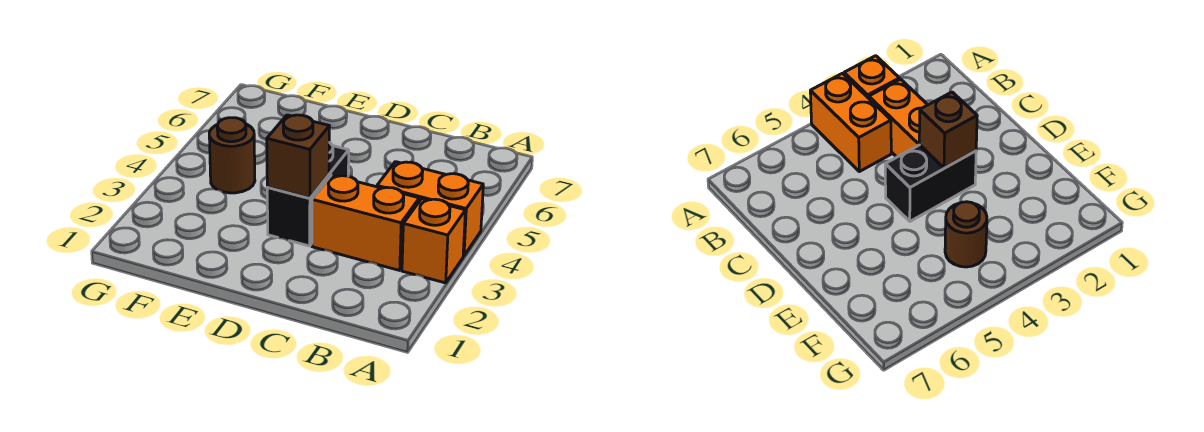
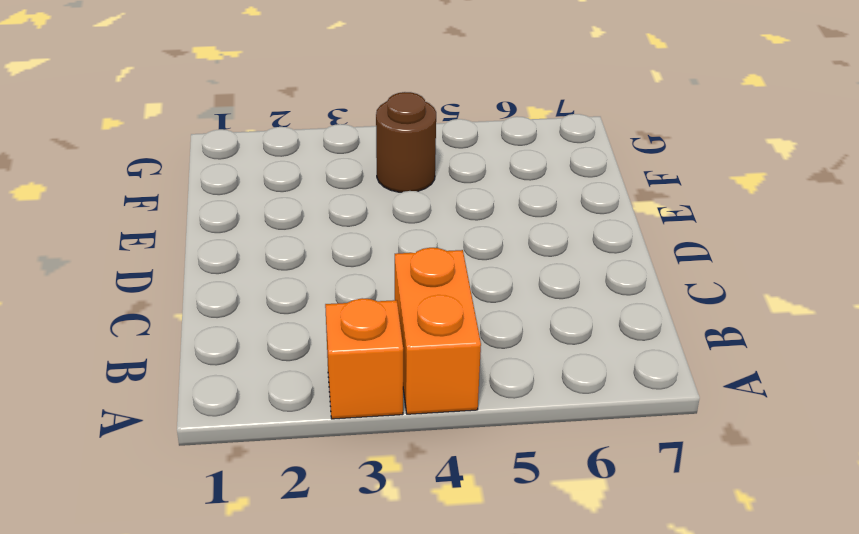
none -> orange brick B3:C3 level 1
none -> black brick D3:D4 level 1

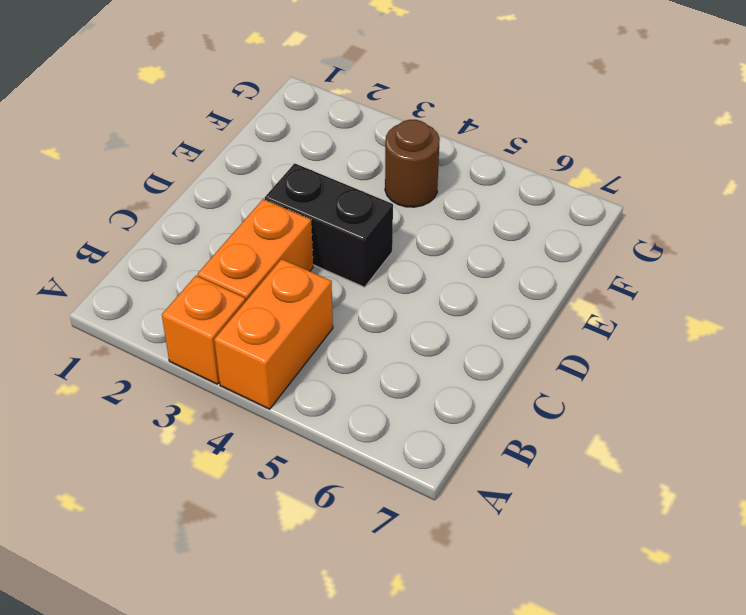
none -> brown brick D3 level 2

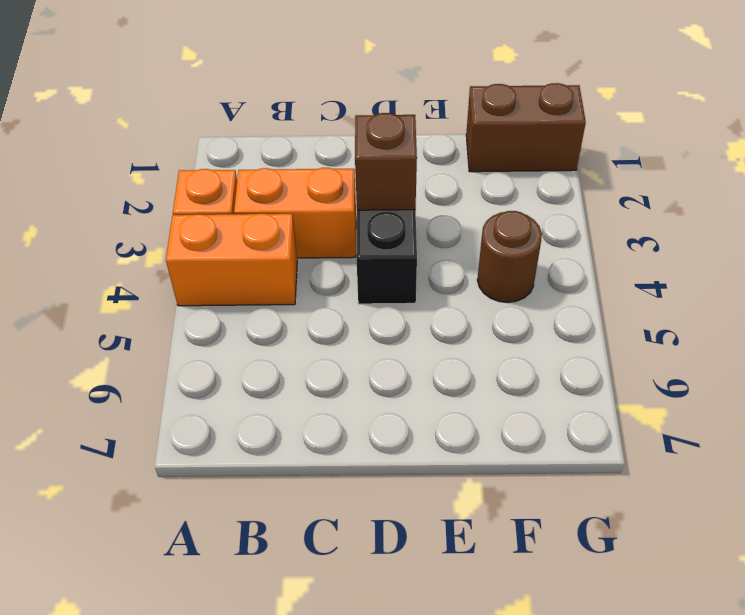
brown brick F1:G1 level 1 -> none

